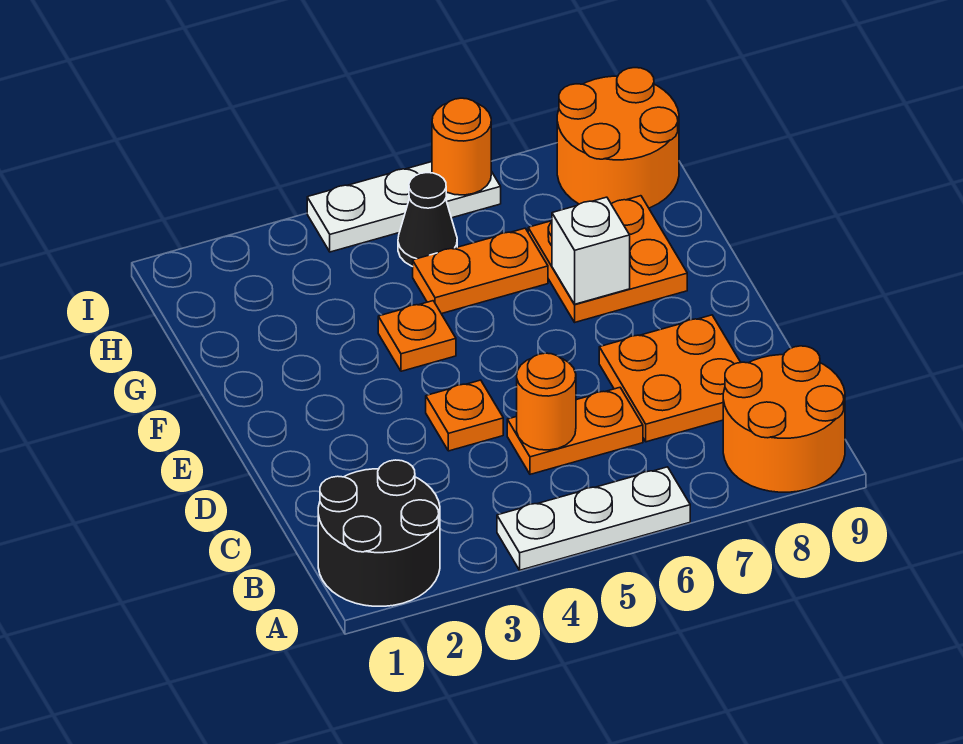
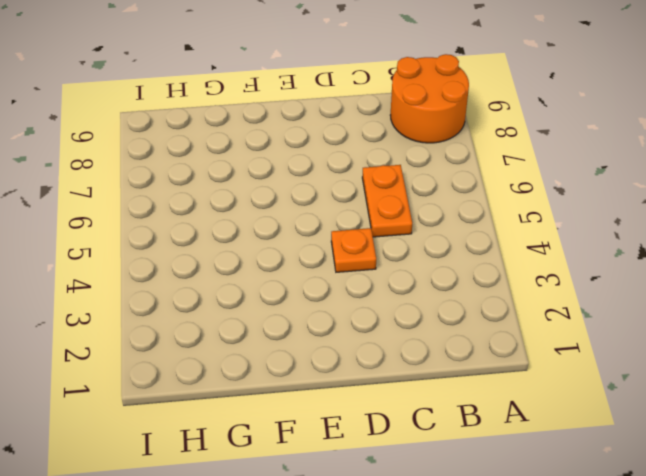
none -> black round brick A1:B2 level 1
none -> white plate A4:A6 level 1
none -> orange plate C7:D8 level 1

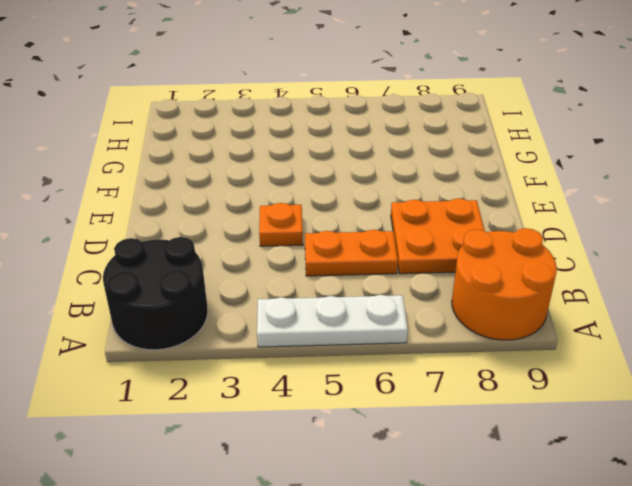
none -> orange plate F4 level 1
none -> orange plate F7:G8 level 1
none -> orange plate G5:G6 level 1

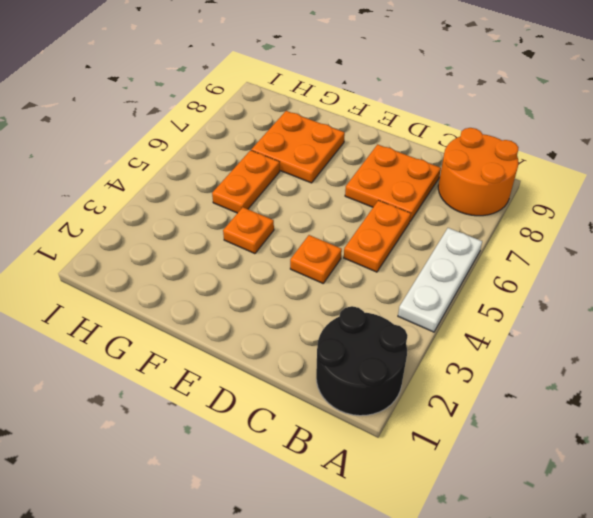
none -> black cone H5 level 1
none -> orange round brick H8:I9 level 1
none -> white plate I4:I6 level 1

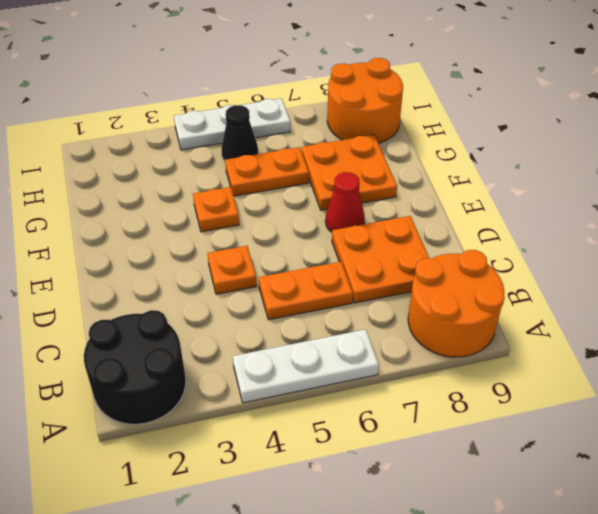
red cone E7 level 1 -> none
none -> orange round brick C5 level 2
none -> white brick F7 level 2
none -> orange round brick I6 level 2

